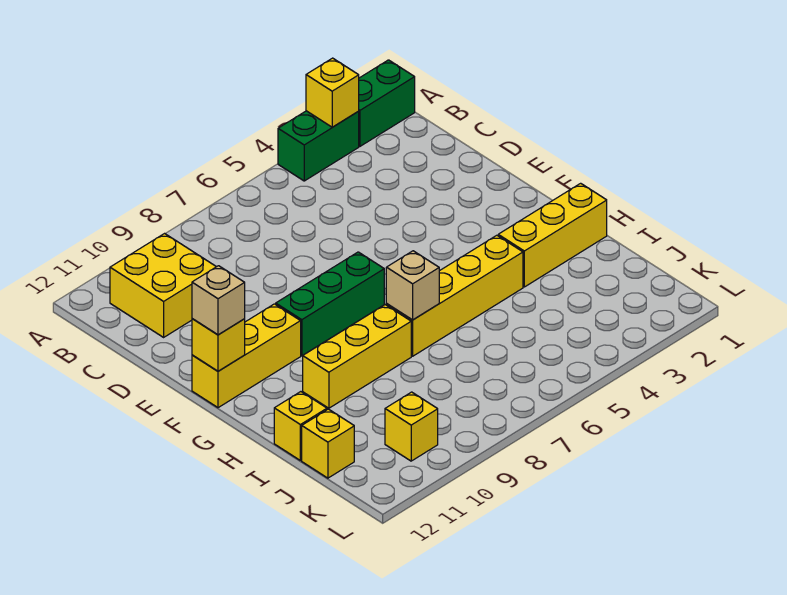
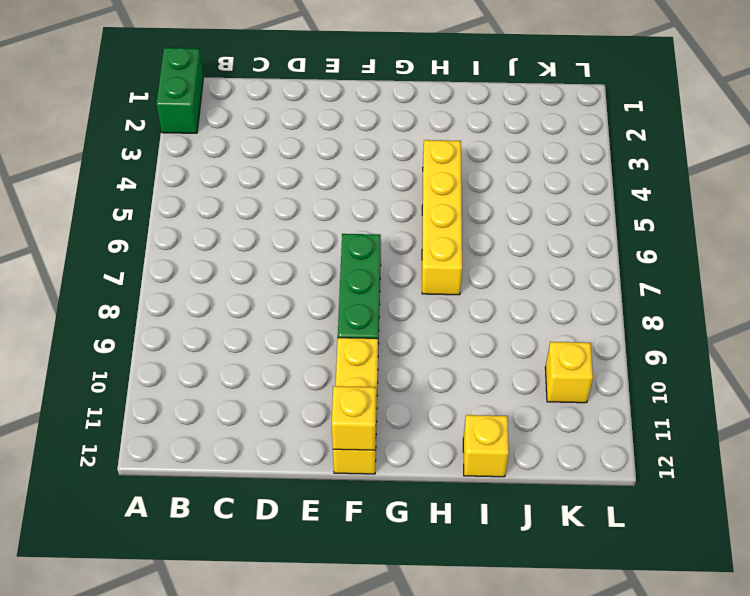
none -> green brick A3:A4 level 1
none -> yellow brick B10:C11 level 1
none -> yellow brick H1:H3 level 1

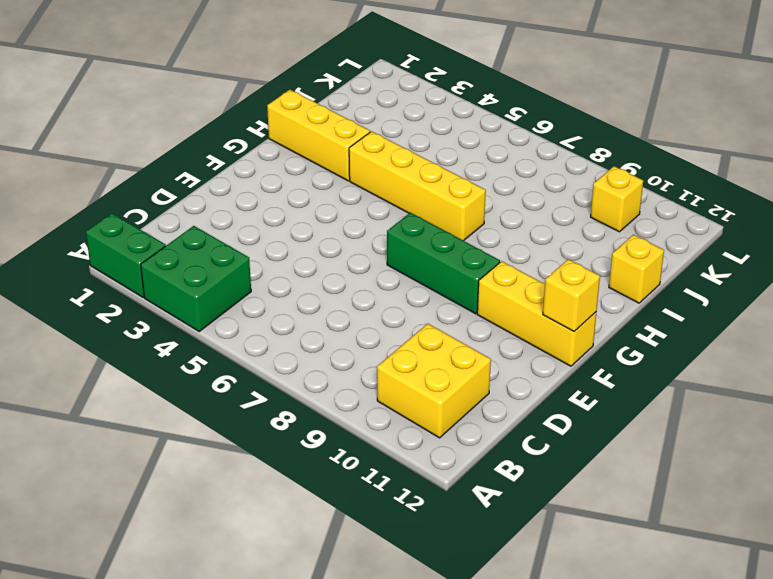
green brick A3:B4 level 1 -> green brick A3:A4 level 1
none -> yellow brick H8:H10 level 1
none -> yellow brick J12 level 1
none -> yellow brick A3 level 2

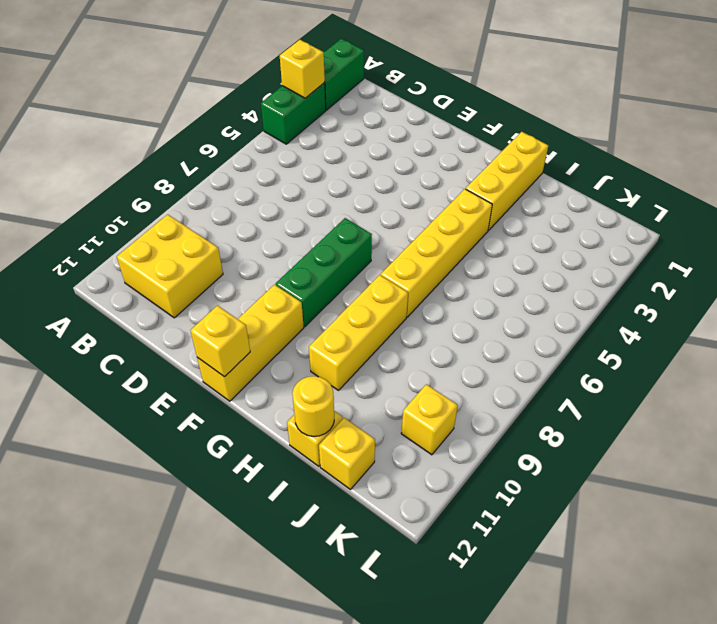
yellow round brick I12 level 2 -> none
none -> tan brick H7 level 2
none -> tan brick F12 level 3

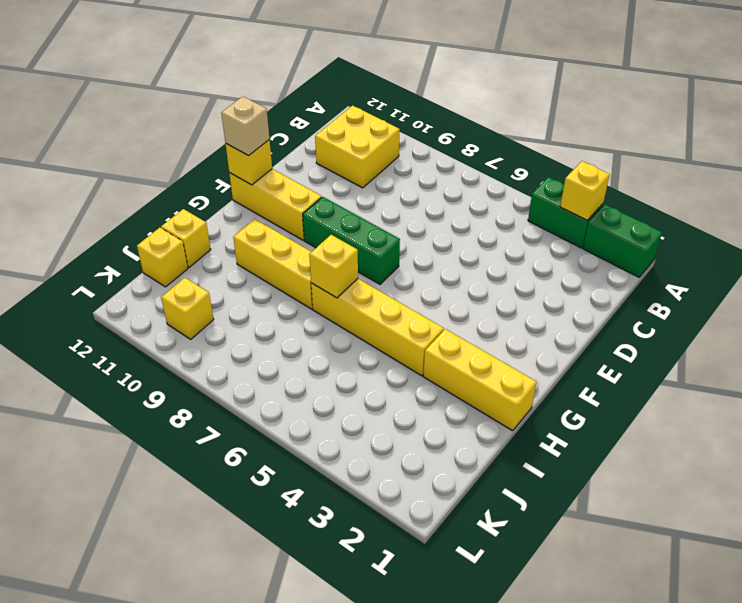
yellow brick H7 level 2 -> tan brick H7 level 2

